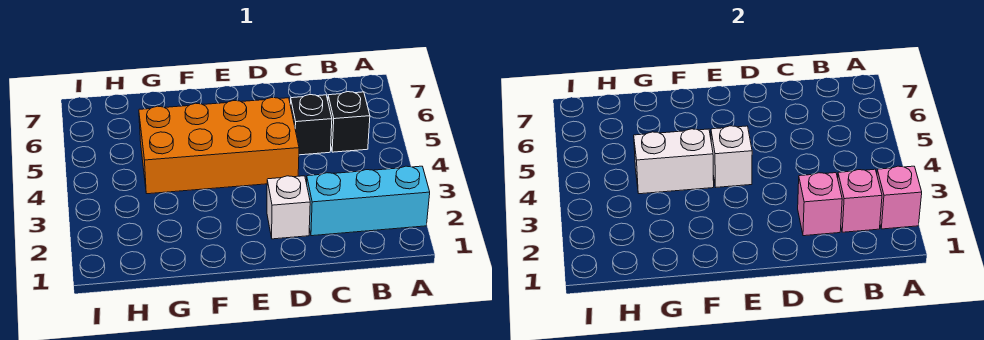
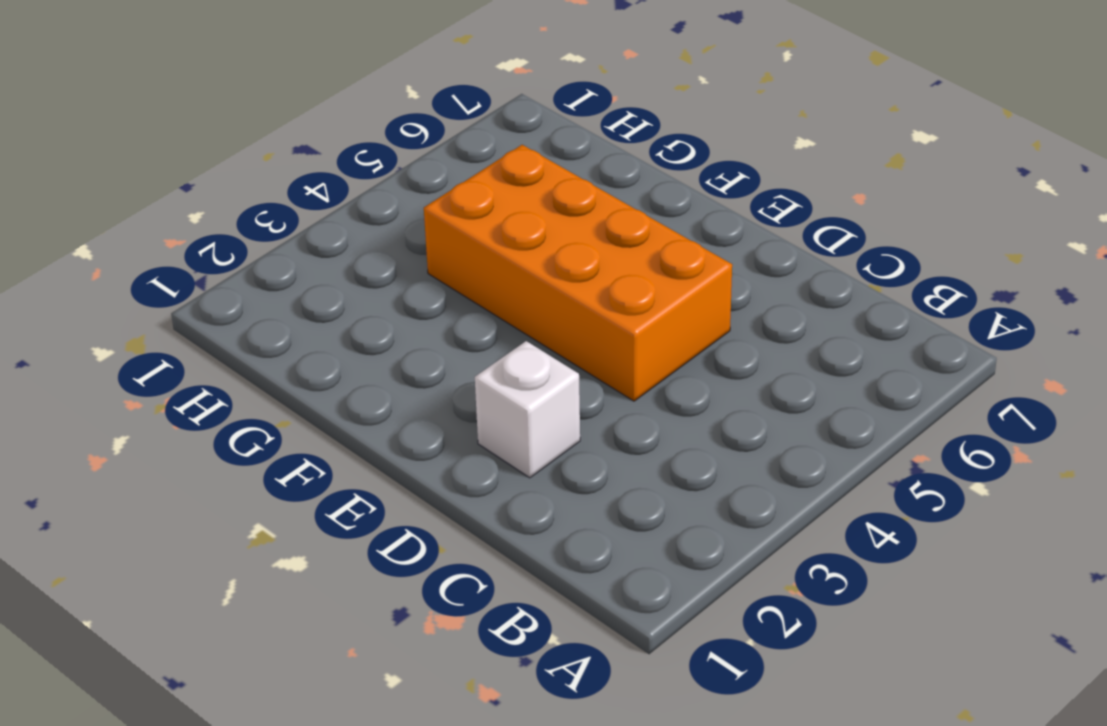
none -> cyan brick A2:C2 level 1
none -> black brick B5 level 1

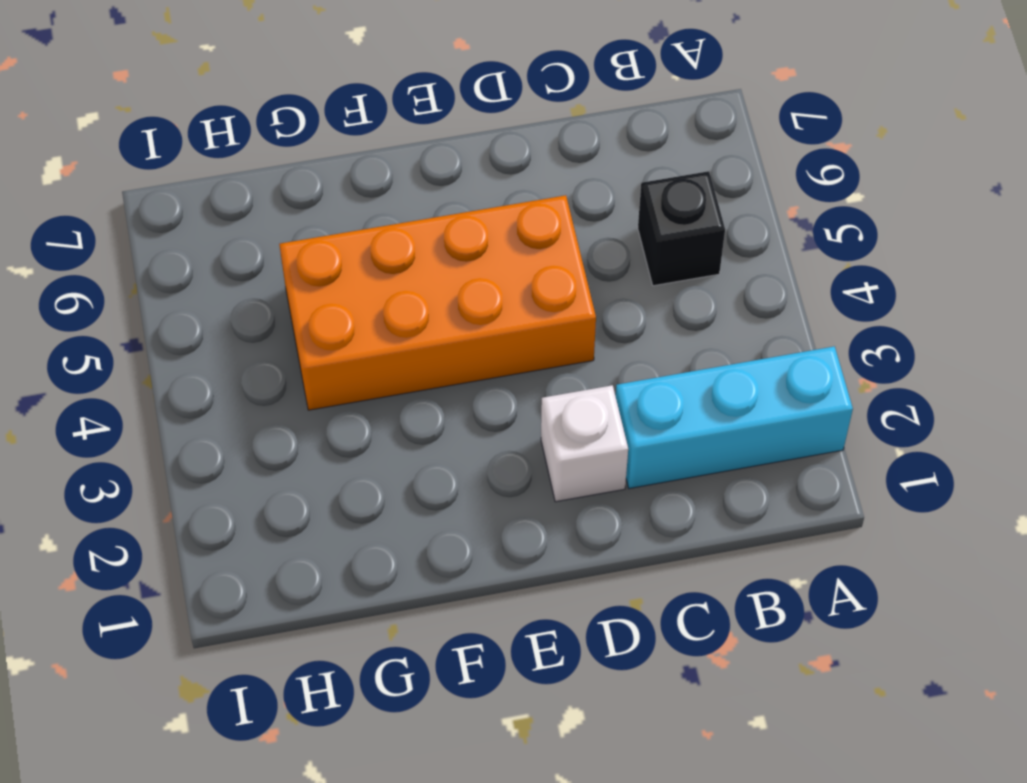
none -> black brick C5 level 1
none -> pink brick A2 level 2

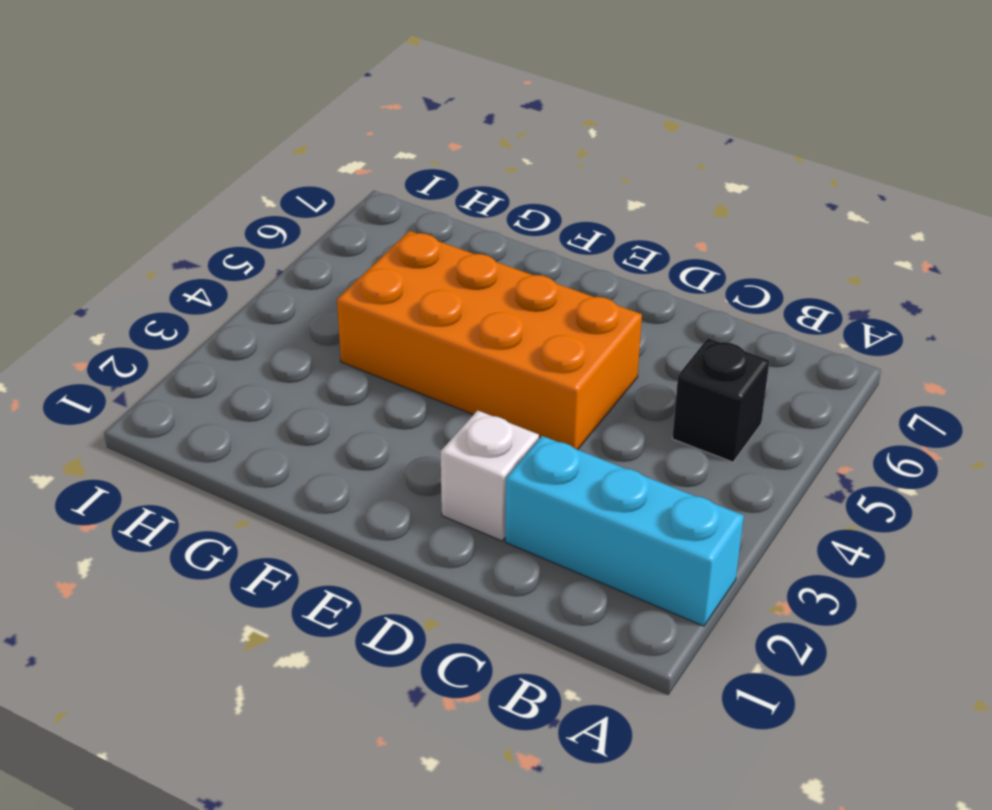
none -> black brick C5 level 1
none -> pink brick A2 level 2

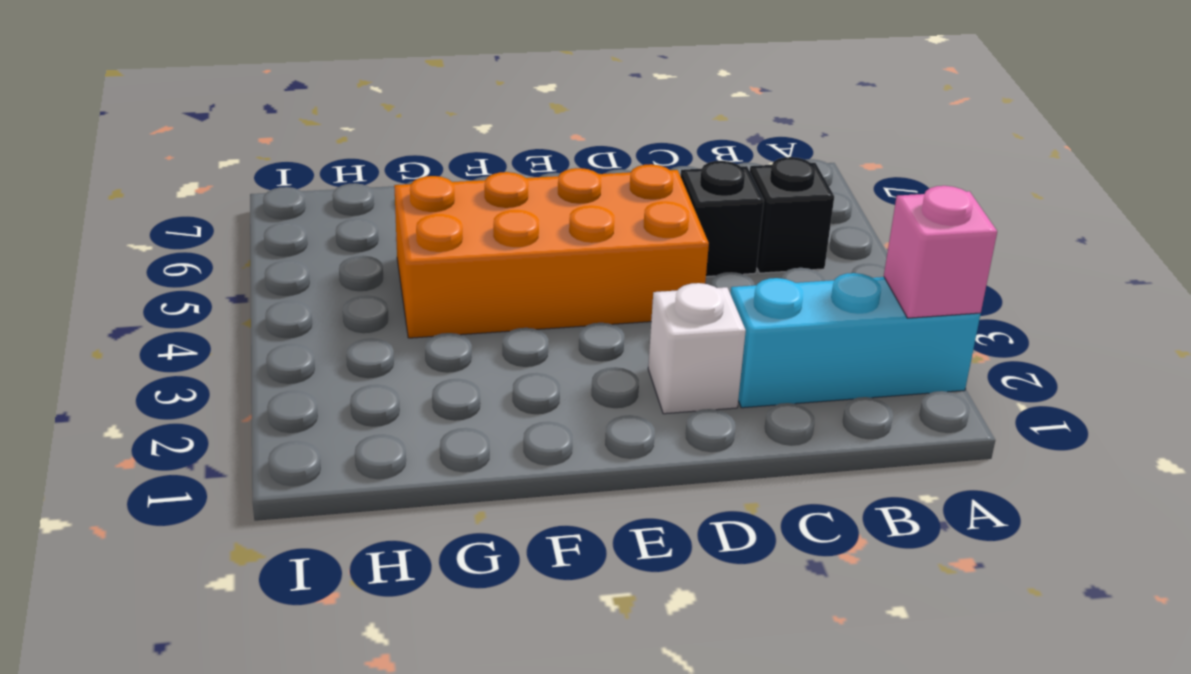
none -> pink brick B2 level 2
none -> pink brick C2 level 2

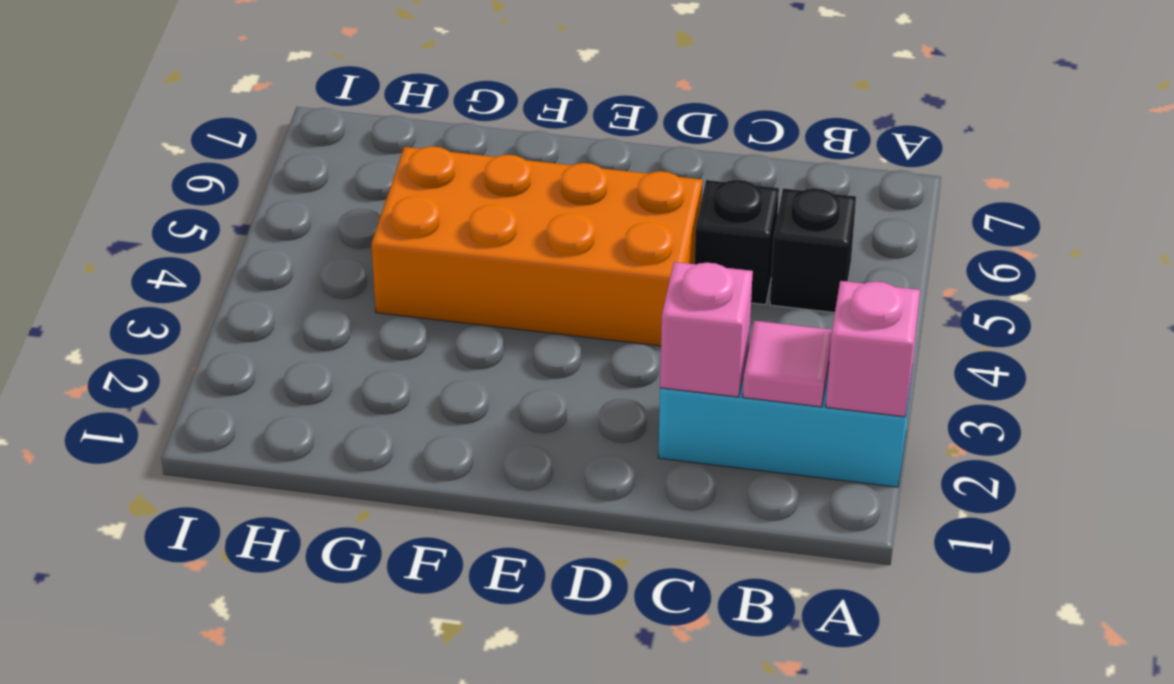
pink tile B2 level 2 -> pink brick B2 level 2
none -> white brick D2 level 1
none -> white brick E4 level 2

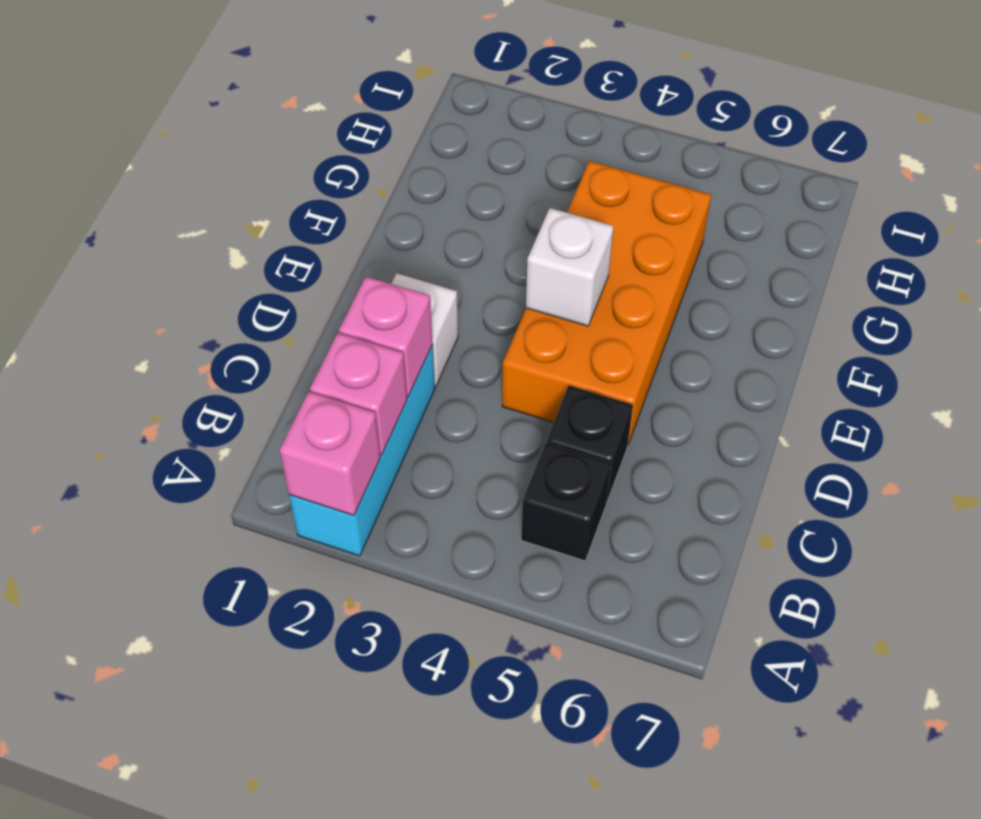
none -> white brick F4:G4 level 2

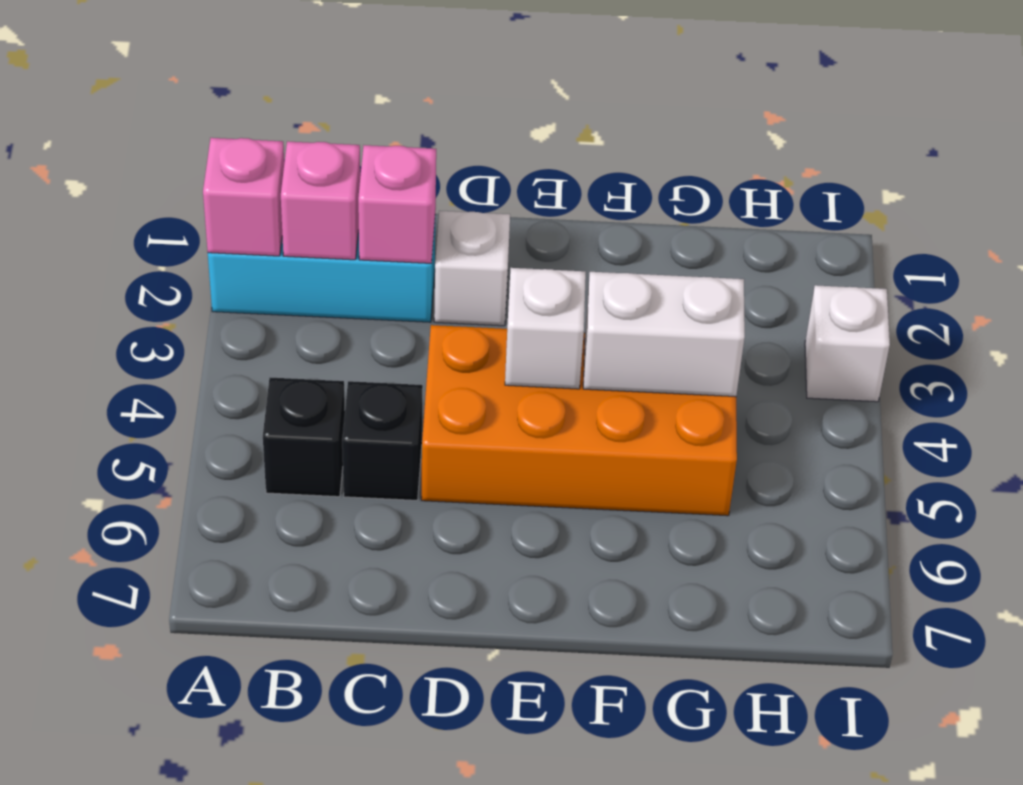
white brick I3 level 1 -> none

